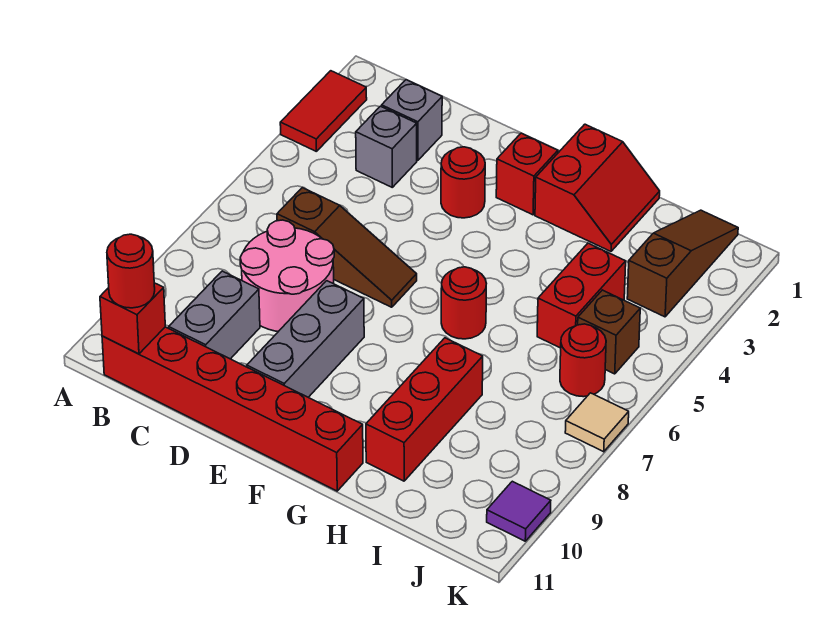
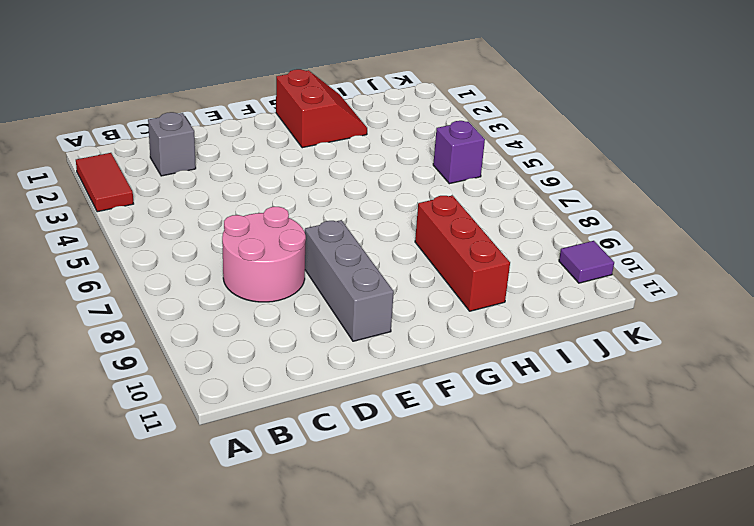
purple brick J5 level 1 -> brown brick J5 level 1
none -> red brick B11:G11 level 1
none -> grey brick C3 level 1
none -> brown slope C6:E6 level 1 top C

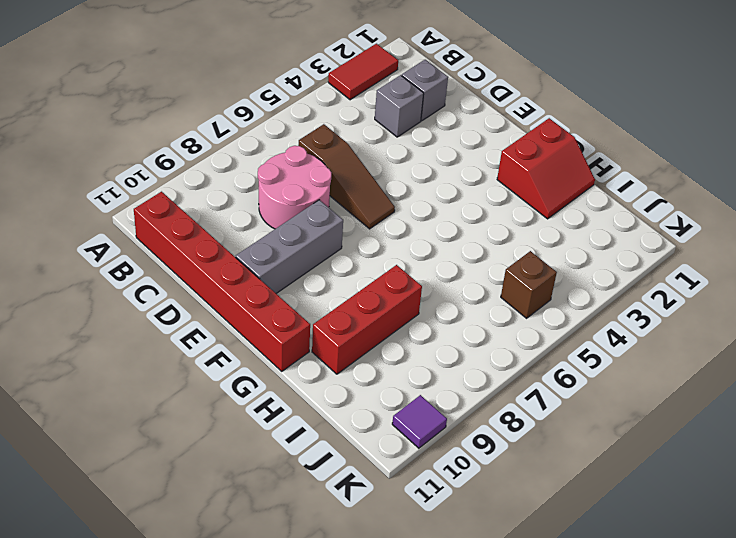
none -> grey brick C9:C10 level 1
none -> red round brick E3 level 1
none -> red brick F2 level 1

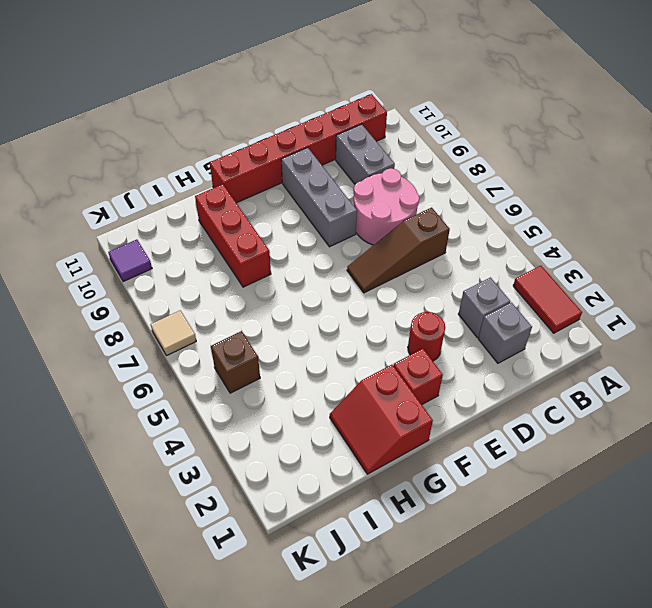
none -> red round brick G6 level 1
none -> red brick I4:I5 level 1
none -> brown slope J1:J3 level 1 top 3

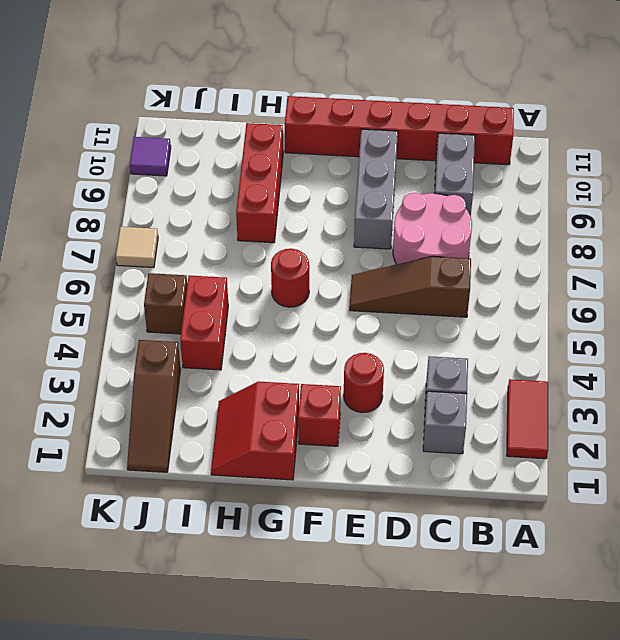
none -> red round brick J6 level 1
none -> red brick B11 level 2
none -> red round brick B11 level 3

